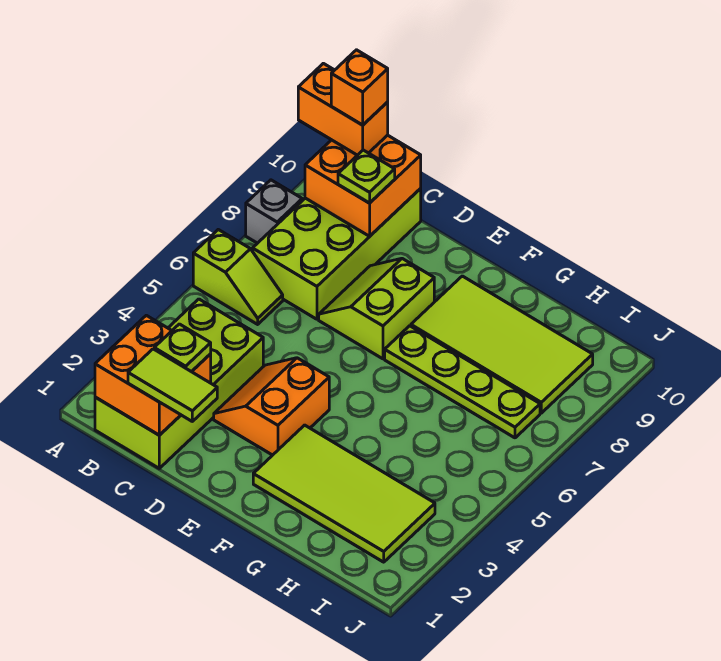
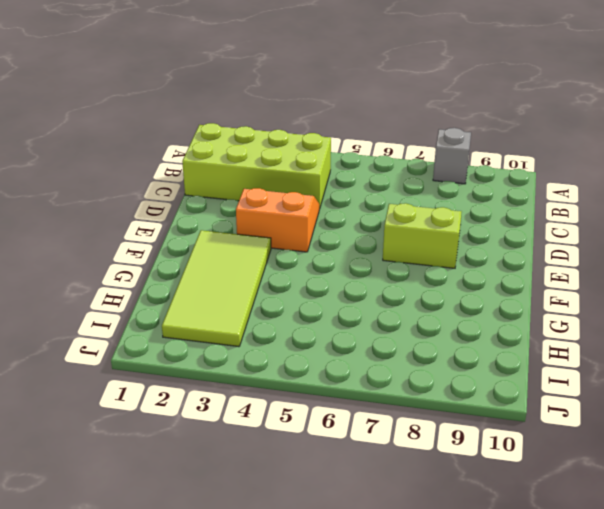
none -> lime slope A6:B6 level 1 top A
none -> lime brick B7:C10 level 1
none -> lime plate F7:I7 level 1

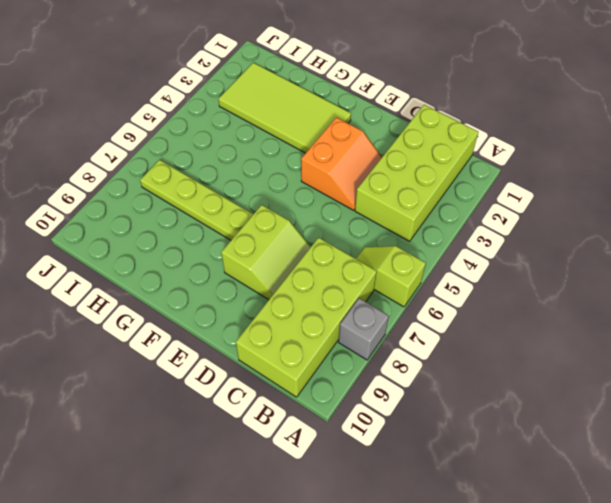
none -> lime tile F8:I9 level 1
none -> orange brick B1:C2 level 2
none -> orange brick B9:C10 level 2

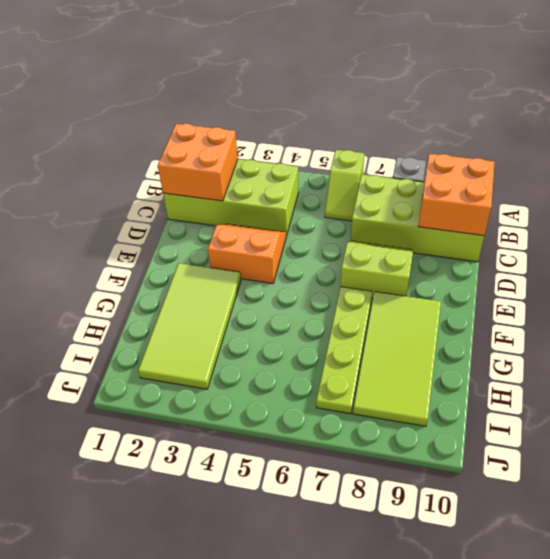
none -> orange brick A10:B10 level 3
none -> lime tile C1:D1 level 3
none -> lime plate C2 level 3

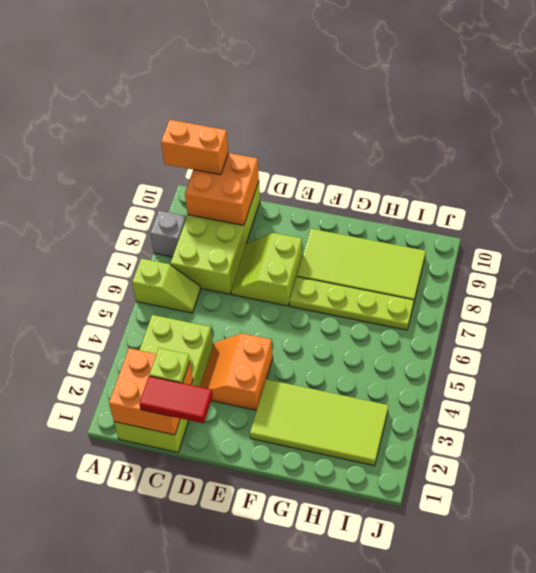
red tile C1:D1 level 3 -> lime tile C1:D1 level 3
none -> lime plate C9 level 3
none -> orange brick B10 level 4

